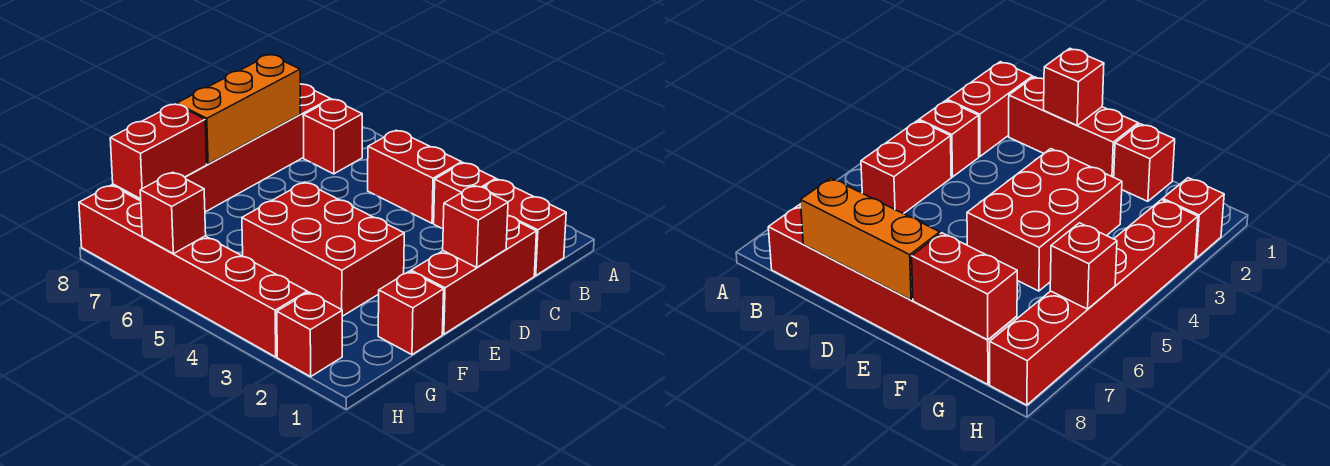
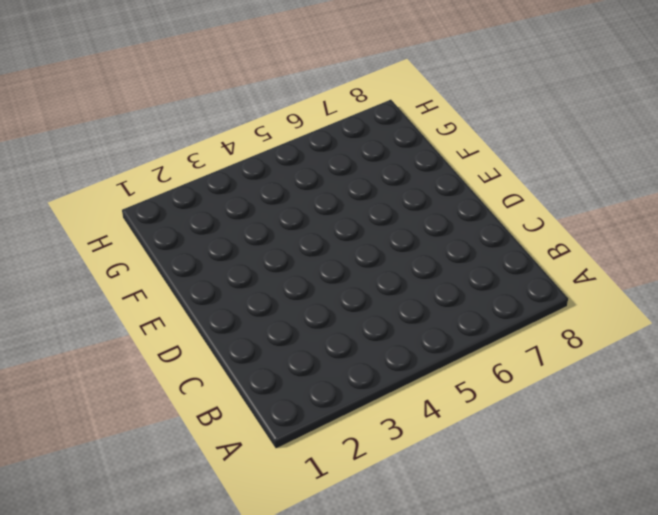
none -> red brick B1:B2 level 1
none -> red brick B3 level 1
none -> red brick B4:B5 level 1

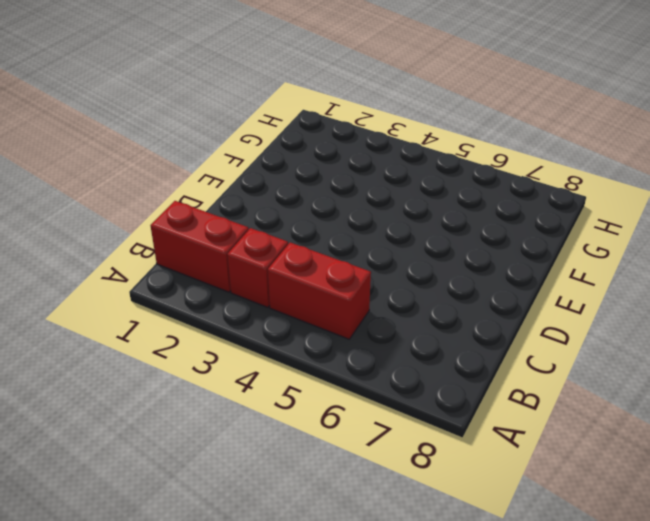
none -> red brick B7 level 1
none -> red brick B8:G8 level 1
none -> red brick C1:E1 level 1

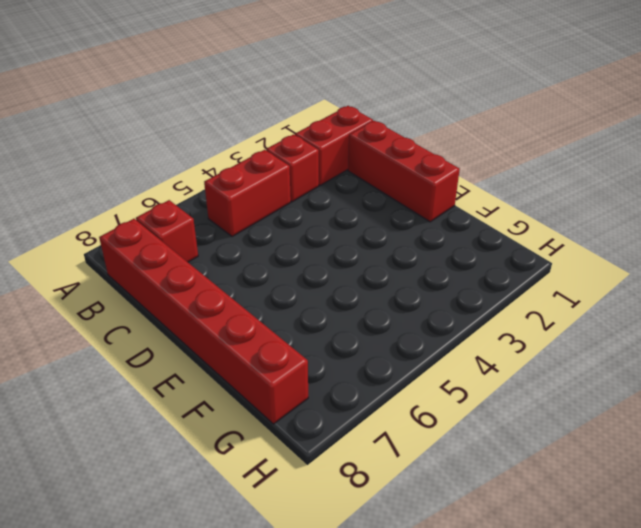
none -> red brick E3:F5 level 1
none -> red brick F1 level 1
none -> red brick H2 level 1

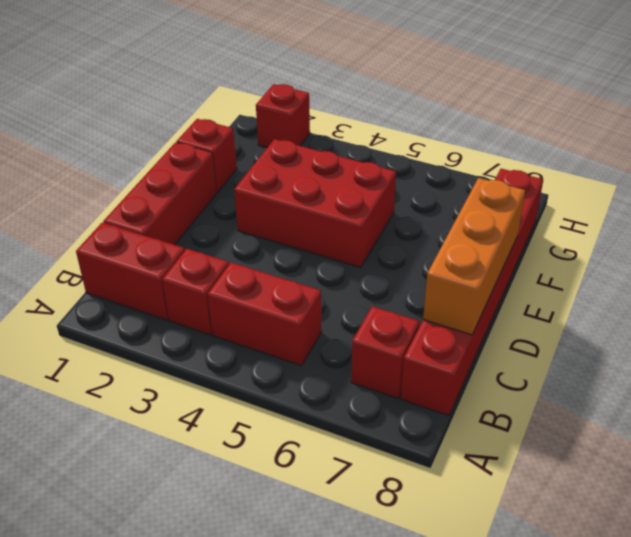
none -> red brick H3:H8 level 1
none -> red brick D1 level 2
none -> red brick F8:G8 level 2

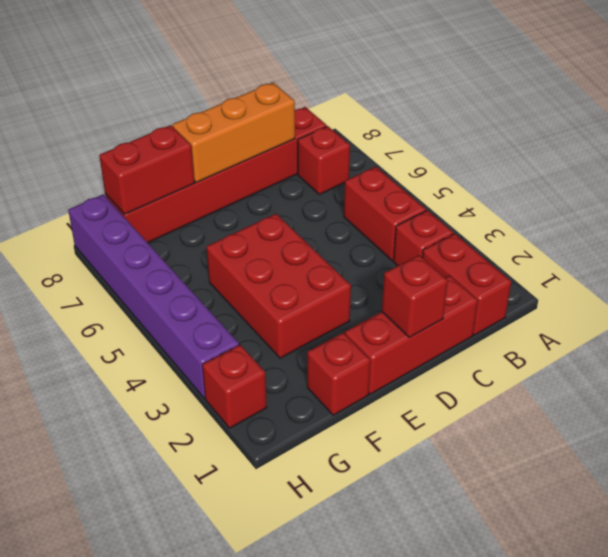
purple brick H3:H8 level 1 -> red brick H3:H8 level 1
none -> red brick H6 level 2

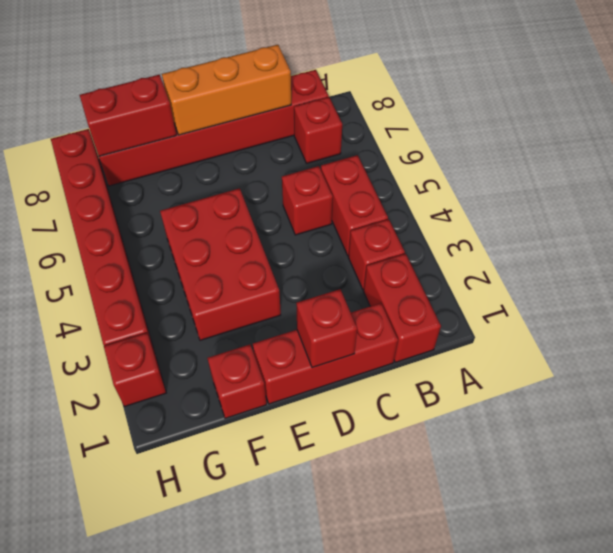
red brick C5 level 1 -> red brick H6 level 2

